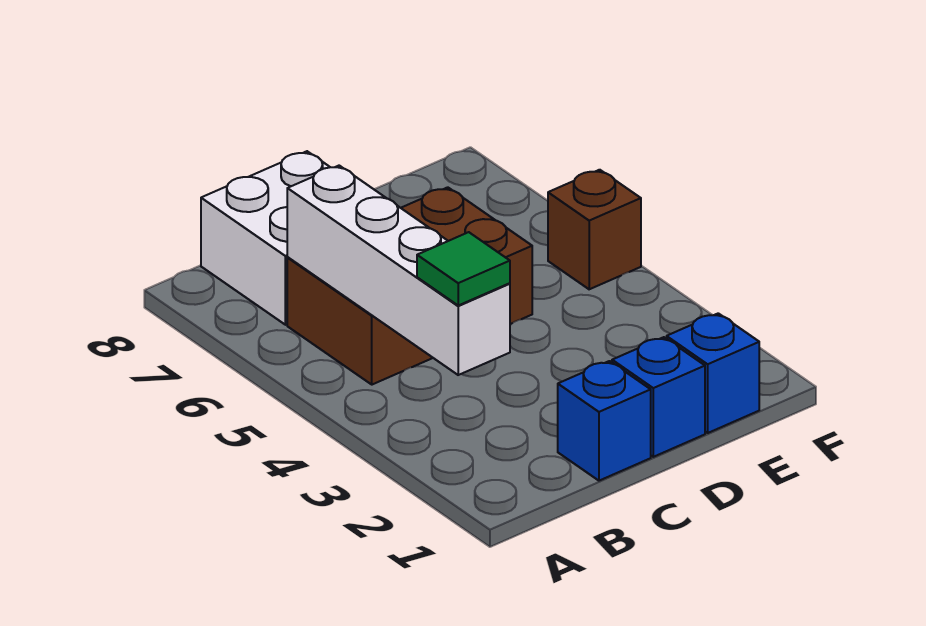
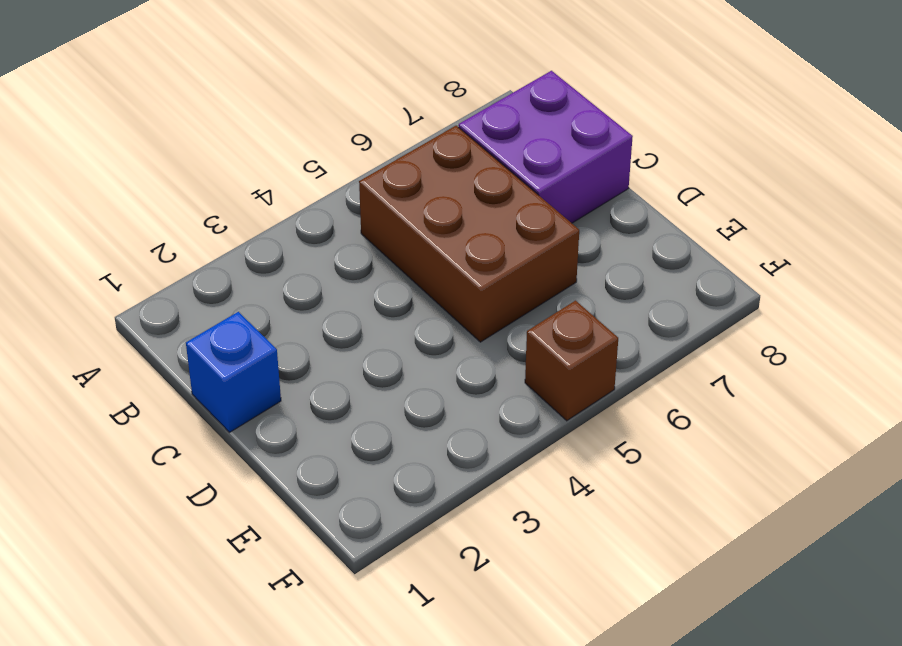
purple brick B7:C8 level 1 -> white brick B7:C8 level 1
none -> blue brick D1 level 1
none -> blue brick E1 level 1

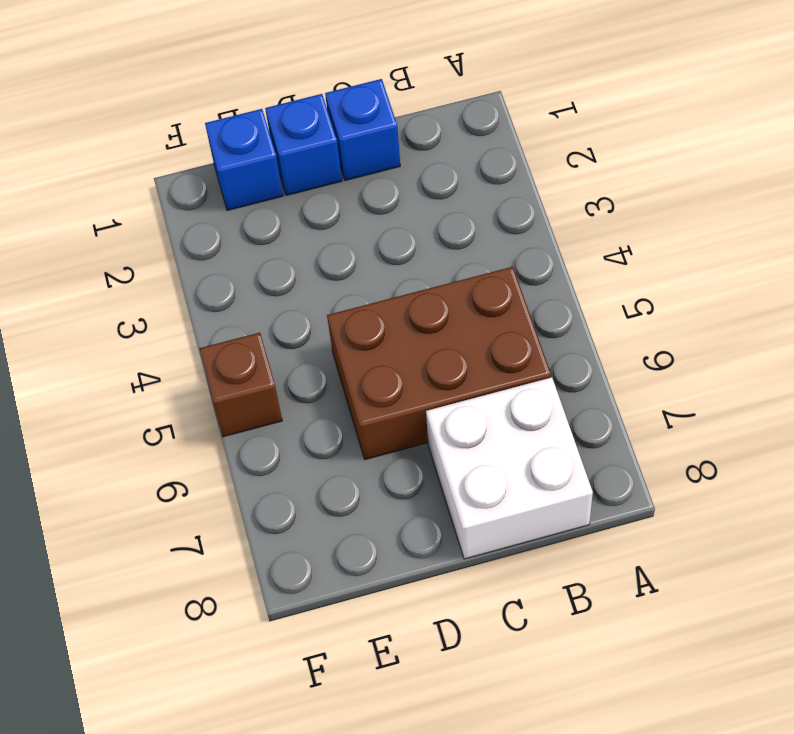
none -> white brick B3:B6 level 2
none -> green tile B3 level 3

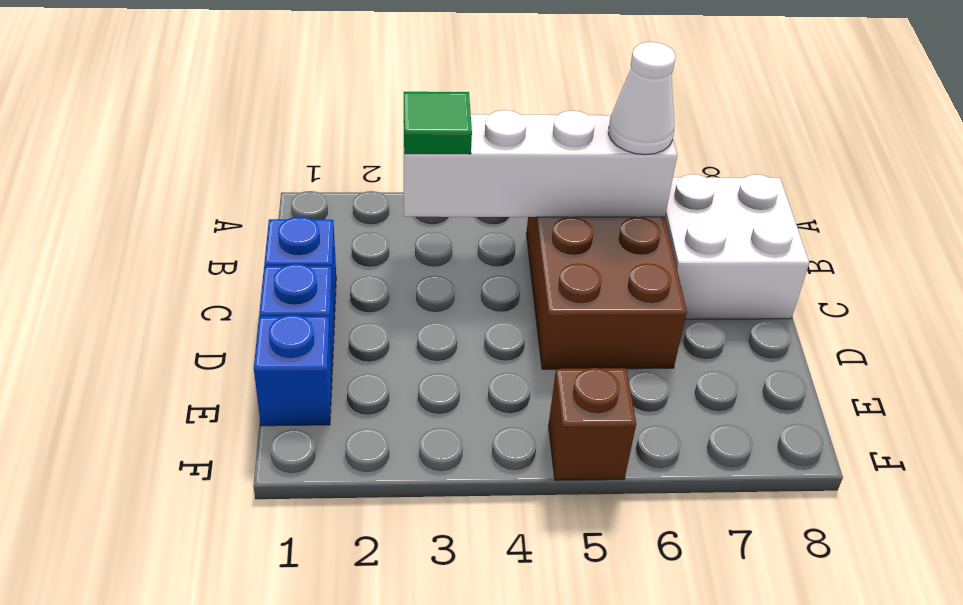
white cone B6 level 3 -> none

